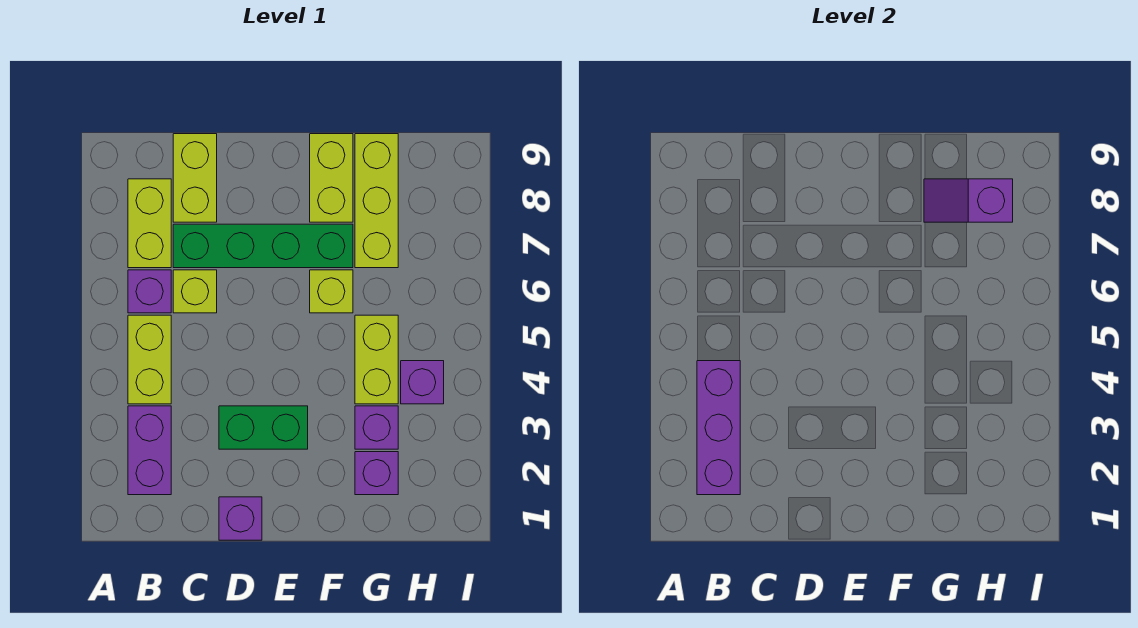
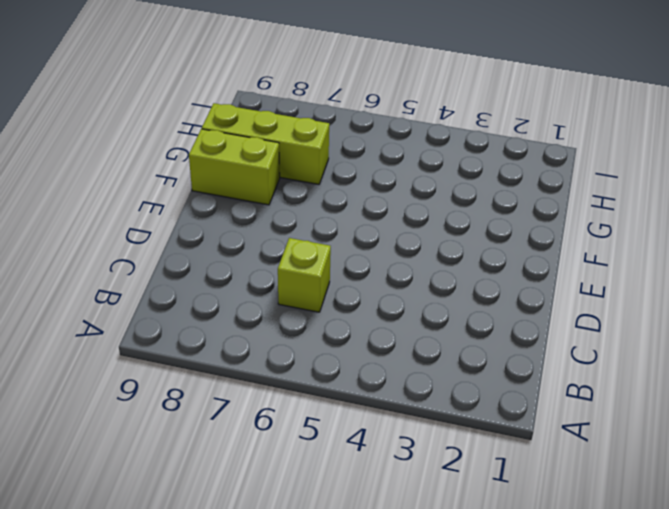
none -> purple brick B2:B3 level 1
none -> lime brick B4:B5 level 1
none -> purple brick B6 level 1

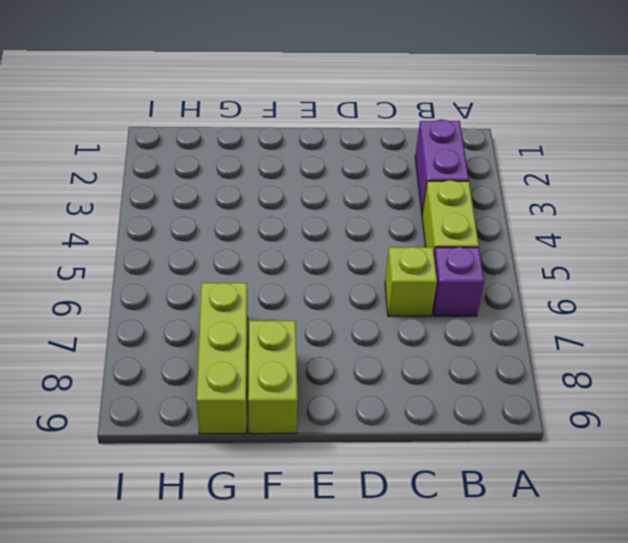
none -> lime brick B7:B8 level 1
none -> green brick C7:F7 level 1
none -> lime brick C8:C9 level 1

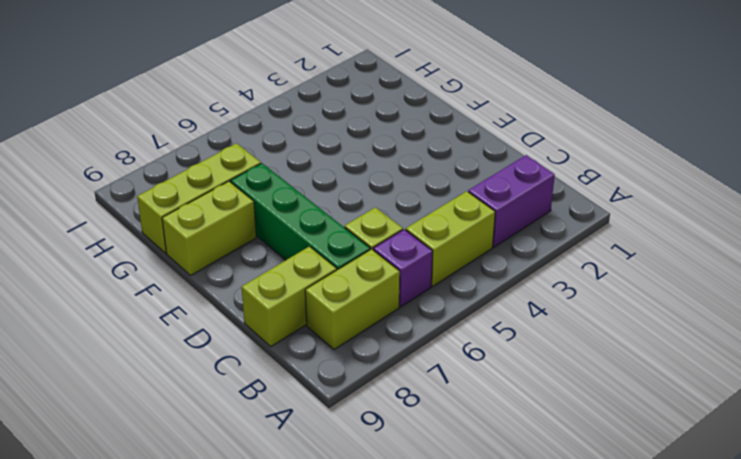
none -> purple brick D1 level 1
none -> green brick D3:E3 level 1
none -> lime brick F6 level 1

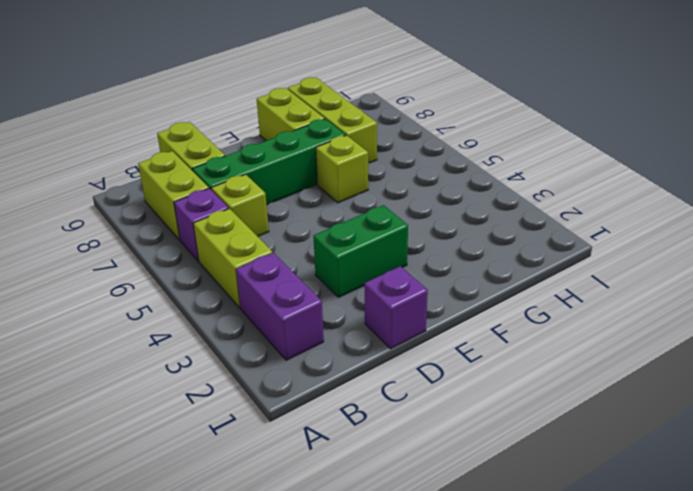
none -> purple brick G2 level 1
none -> purple brick G3 level 1
none -> lime brick G4:G5 level 1

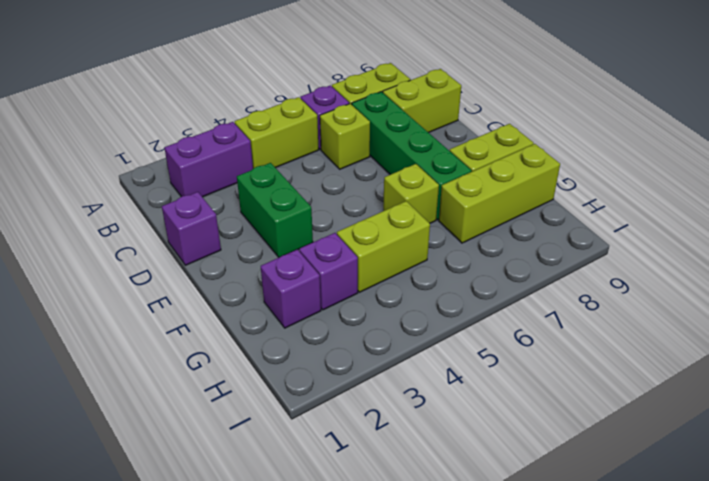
none -> purple brick H4 level 1
none -> purple brick B2:B4 level 2
none -> purple slope G8:H8 level 2 top H

